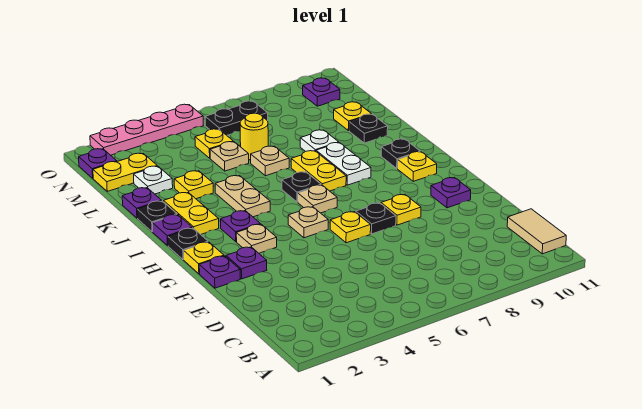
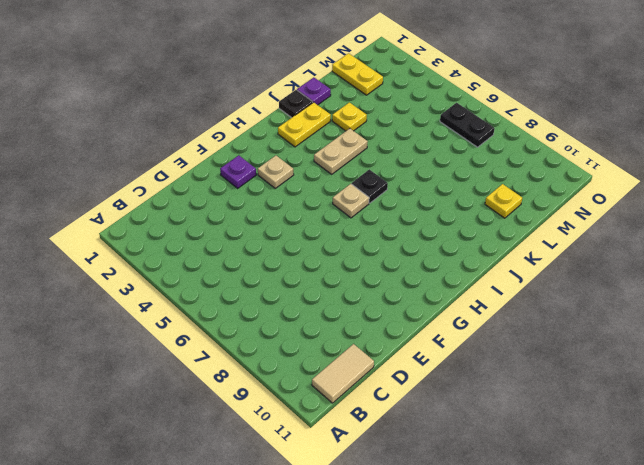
none -> purple plate F1 level 1
none -> yellow plate F6 level 1
none -> black plate F7 level 1
none -> yellow plate F8 level 1

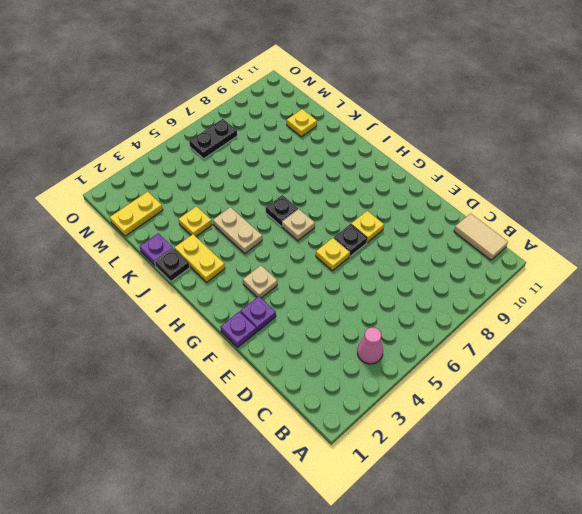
pink cone B4 level 1 -> none
none -> purple plate F10 level 1
none -> yellow plate G1 level 1
none -> tan plate G5 level 1
none -> black plate H1 level 1

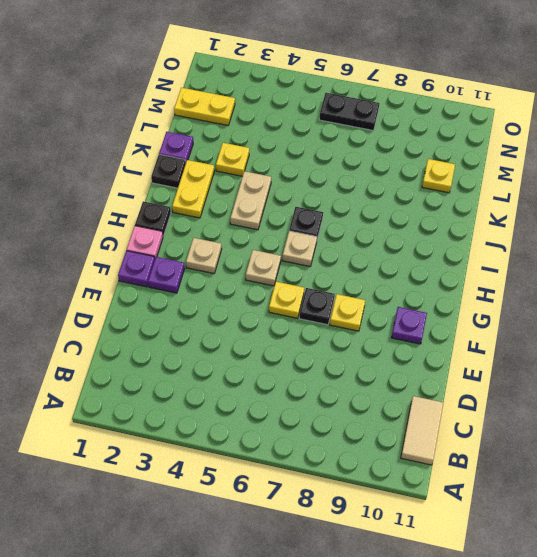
pink plate G1 level 1 -> yellow plate G1 level 1
none -> purple plate H3 level 1
none -> yellow plate H10 level 1
none -> purple plate I1 level 1
none -> yellow plate I7:J7 level 1

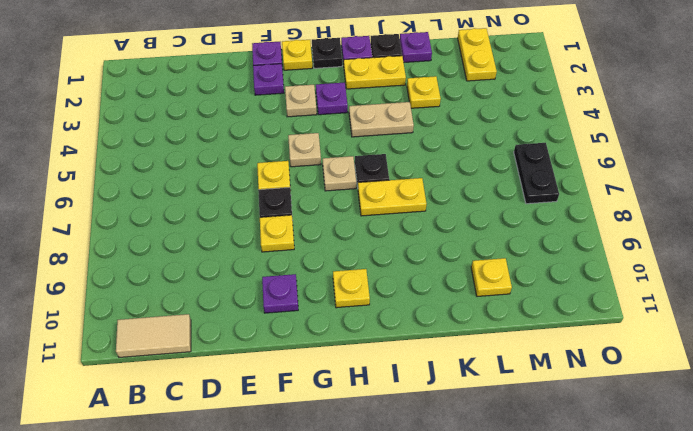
none -> white plate I8:J8 level 1
none -> black plate I10 level 1
none -> tan plate K6 level 1
none -> white plate K8 level 1

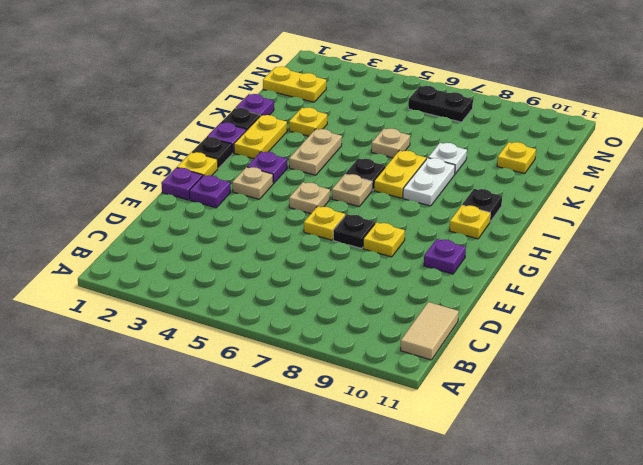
none -> black plate K10 level 1
none -> white plate L2 level 1
none -> tan plate L5 level 1
none -> yellow round brick L6 level 1

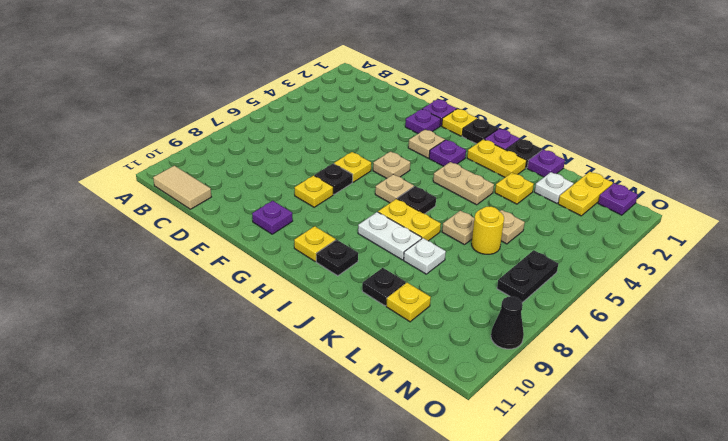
black cone O9 level 1 -> none
none -> yellow plate M5 level 1
none -> purple plate N10 level 1
none -> pink plate O2:O5 level 1

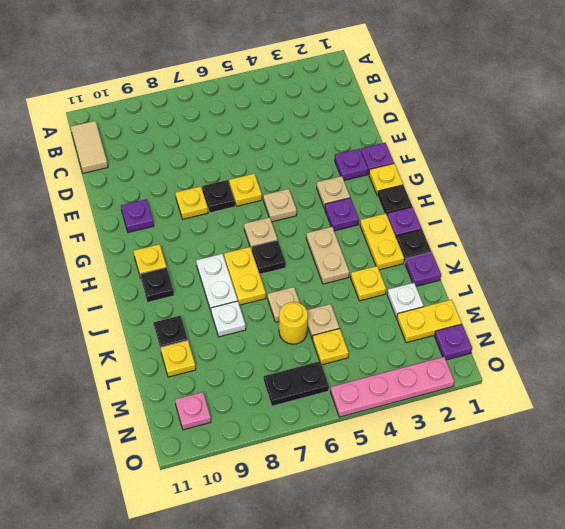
pink plate N10 level 1 -> purple plate N10 level 1

